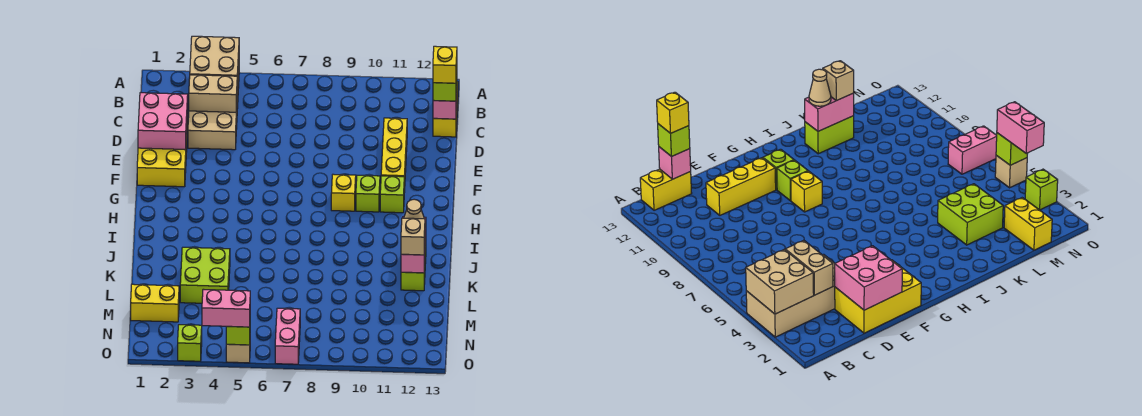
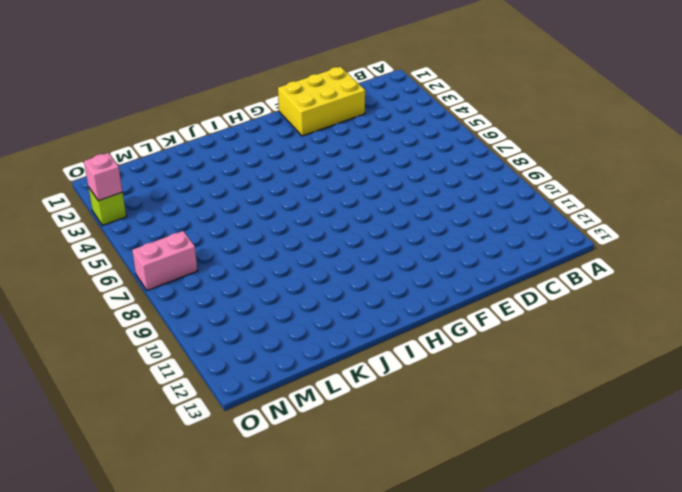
pink brick O3 level 2 -> pink brick C13 level 2
none -> tan brick A3:D4 level 1
none -> yellow brick B13:C13 level 1
none -> yellow brick D11:F11 level 1

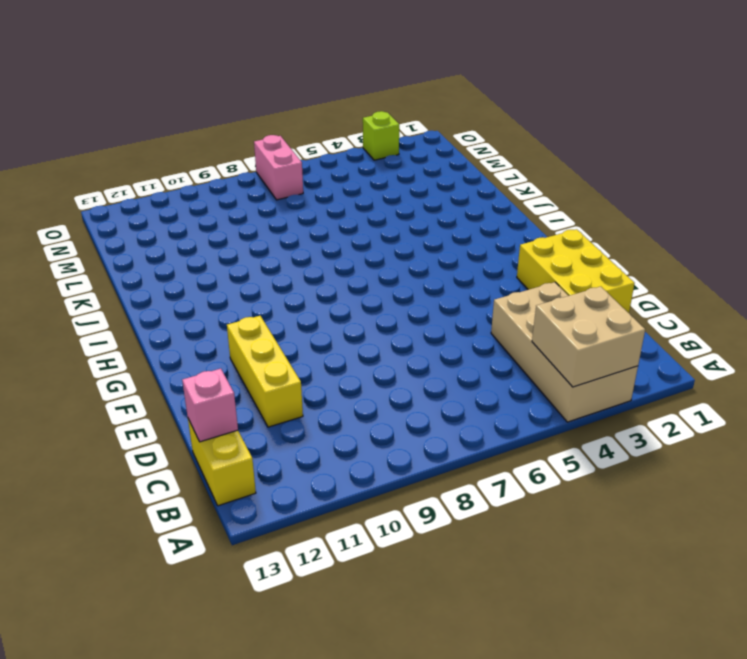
none -> yellow brick G9 level 1
none -> lime brick G10 level 1
none -> lime brick G11 level 1

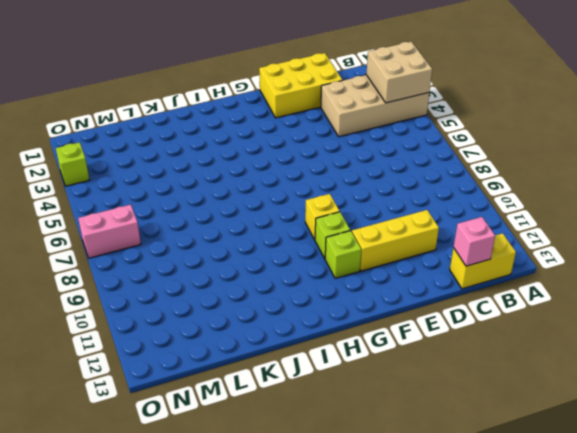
none -> lime brick J12:K12 level 1
none -> lime brick K3:L4 level 1
none -> yellow brick M1:M2 level 1

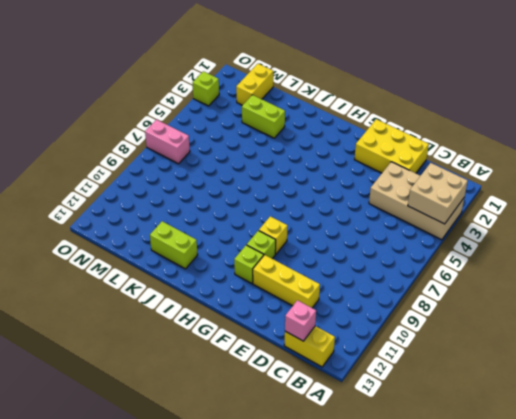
lime brick K3:L3 level 1 -> lime brick K3:L4 level 1
none -> tan brick O5 level 1
none -> tan brick C3:C4 level 2
none -> pink brick D1:E2 level 2

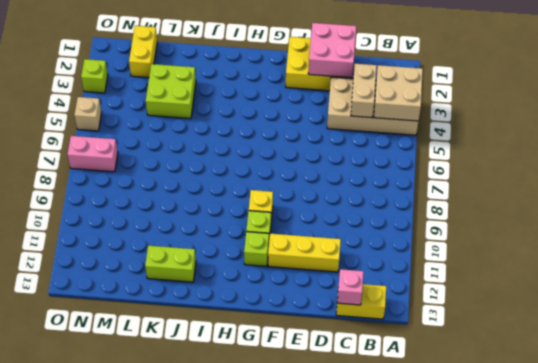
none -> pink brick J12:K12 level 2
none -> lime brick O5 level 2
none -> lime brick C13 level 3

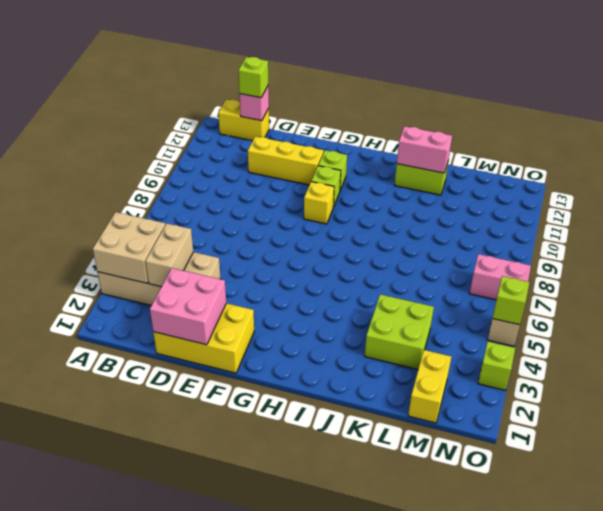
none -> tan cone J12 level 3
none -> tan brick K12 level 3
none -> pink brick O4:O5 level 3

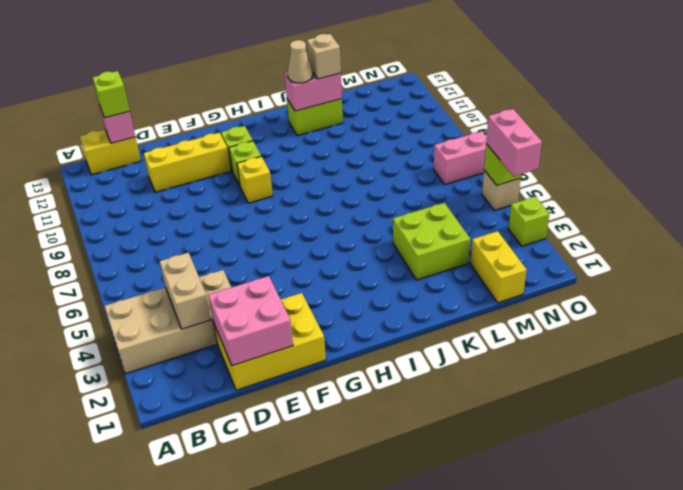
none -> tan brick A3:B4 level 2
none -> yellow brick C13 level 4

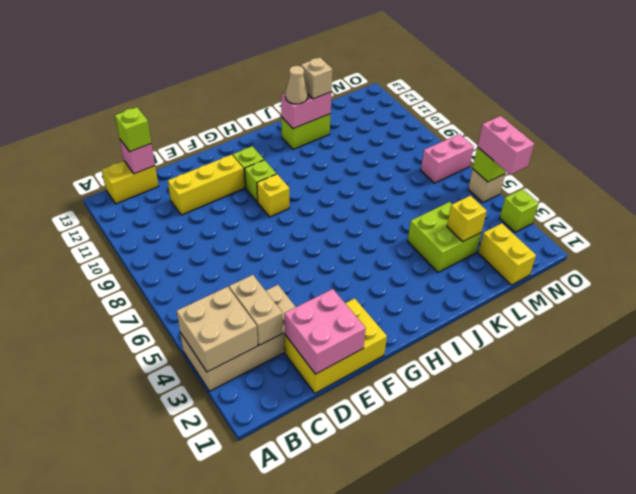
yellow brick L3 level 2 -> yellow brick C13 level 4

